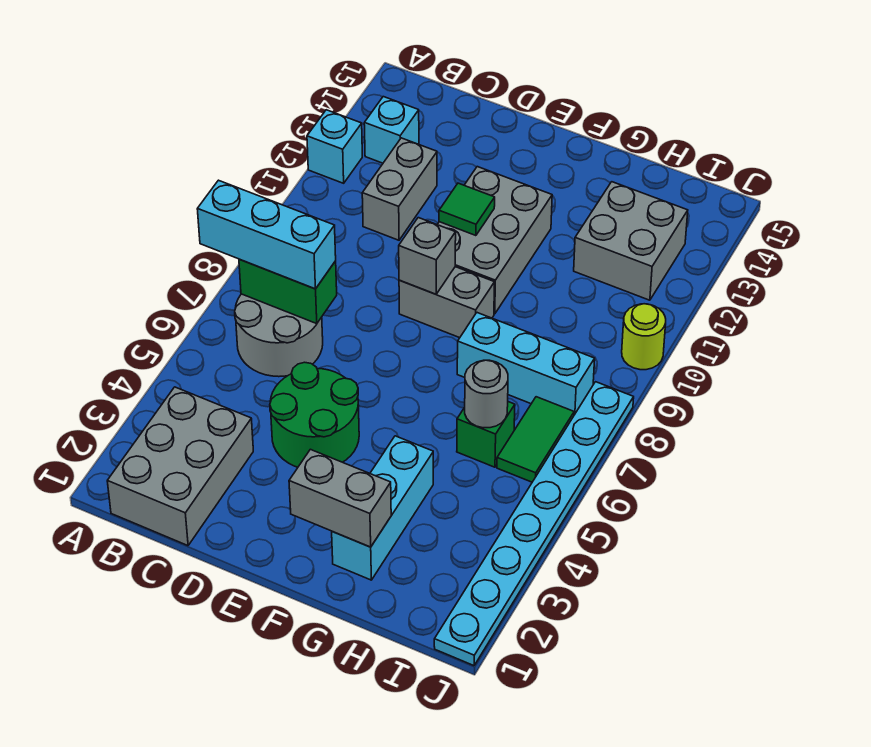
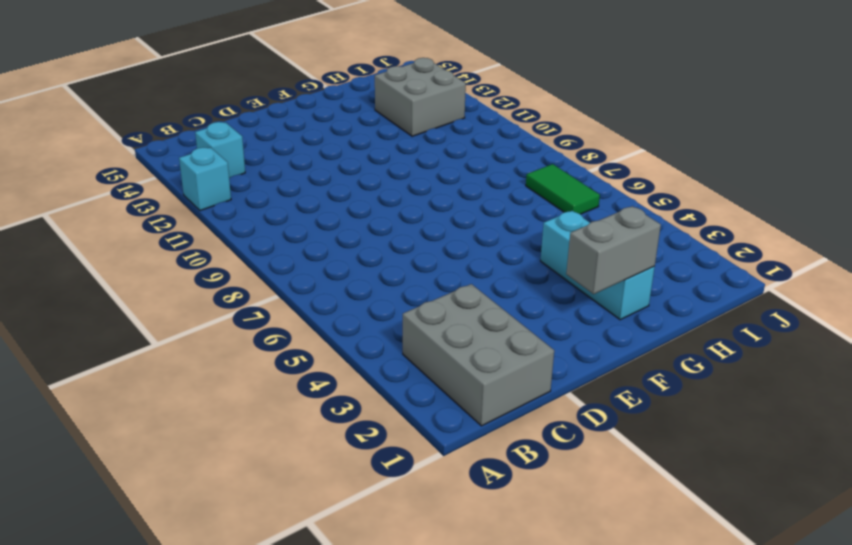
none -> grey round brick B6:C7 level 1
none -> grey brick C11:C12 level 1
none -> green round brick D4:E5 level 1

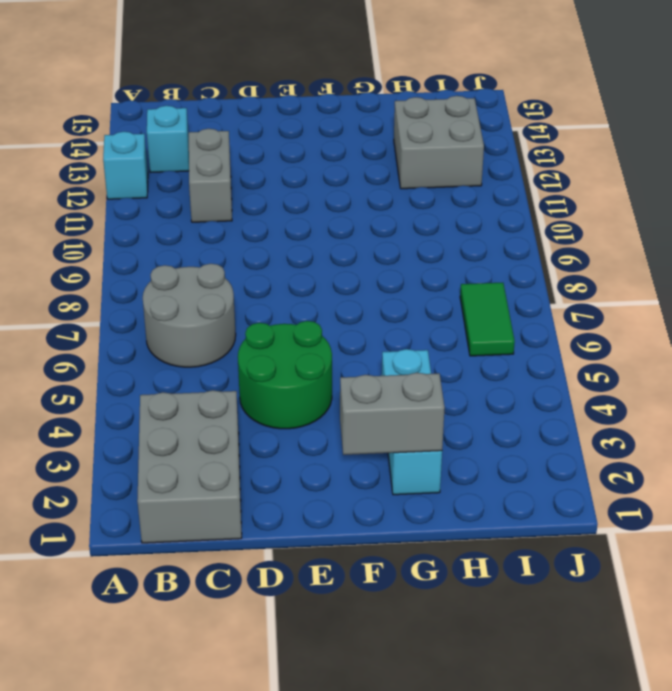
none -> grey brick E9:F9 level 1
none -> grey brick E10:F12 level 1
none -> cyan brick G8:I8 level 1

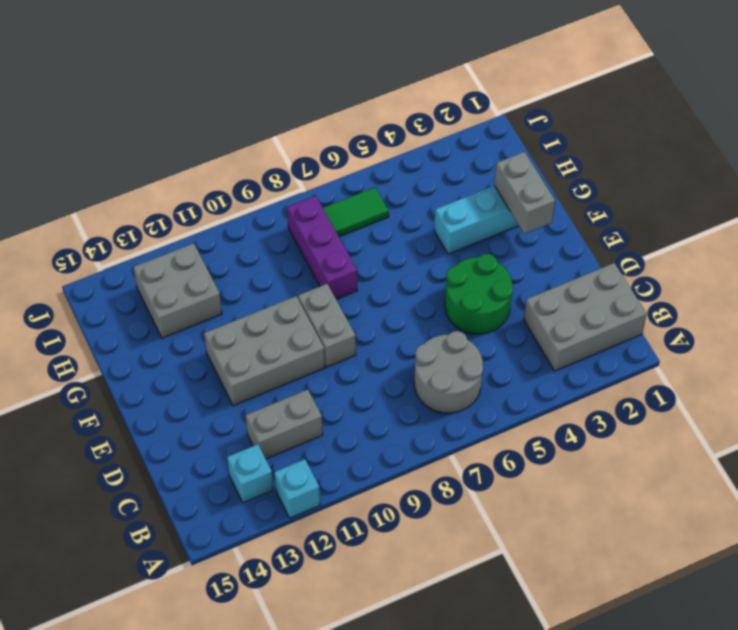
purple brick G8:I8 level 1 -> cyan brick G8:I8 level 1
none -> green brick H6 level 1
none -> cyan plate J1:J8 level 1
none -> lime round brick J10 level 1

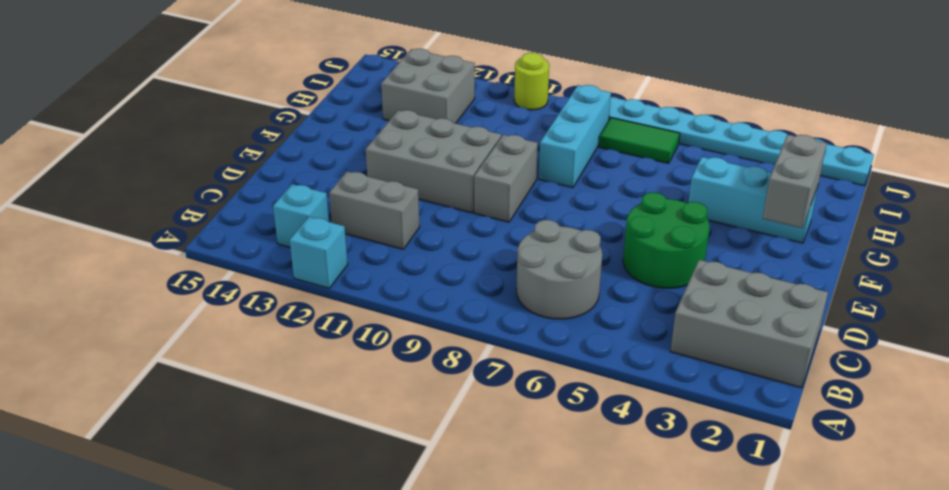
none -> green brick H6 level 1
none -> green brick B7:C7 level 2
none -> grey brick E9 level 2

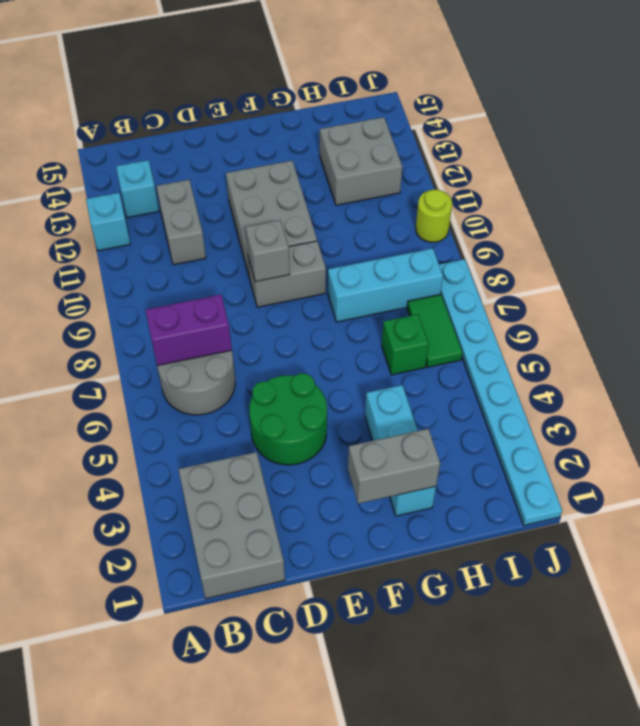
purple brick B7:C7 level 2 -> green brick B7:C7 level 2
none -> green tile E11 level 2
none -> grey round brick H6 level 2
none -> cyan brick A7:C7 level 3

